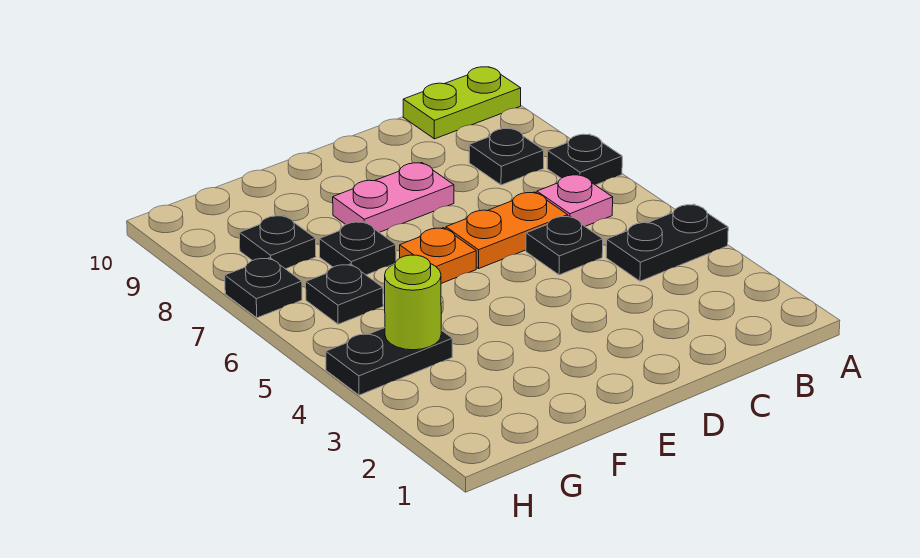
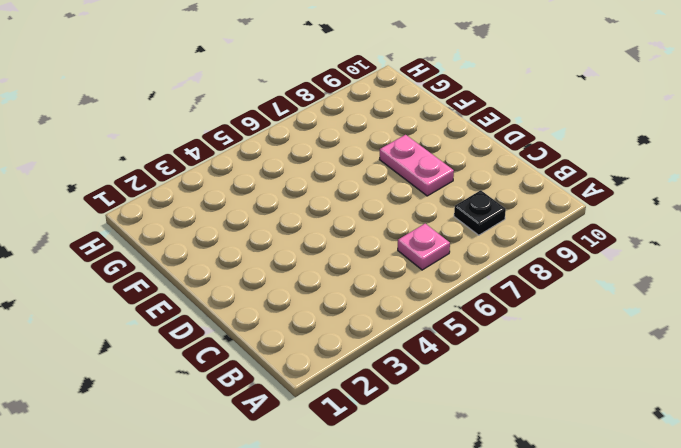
none -> black plate A4:B4 level 1
none -> black plate A7 level 1
none -> lime plate A10:B10 level 1

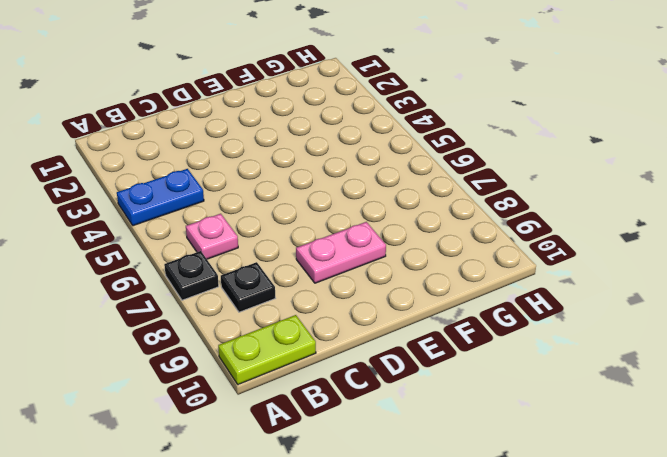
blue plate A4:B4 level 1 -> black plate A4:B4 level 1
none -> black plate C5 level 1
none -> orange plate C6:D6 level 1
none -> orange plate E6 level 1

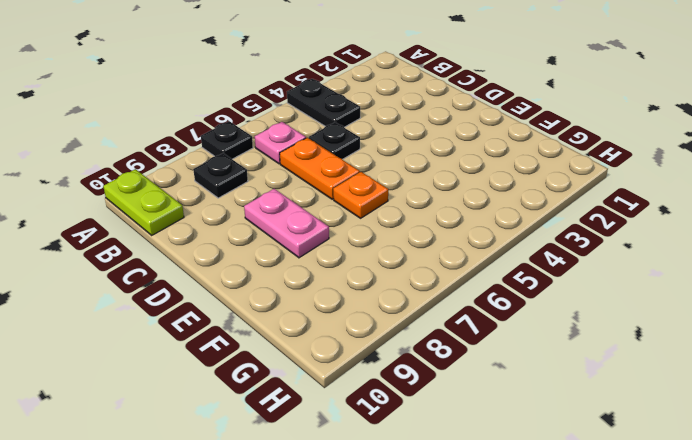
none -> black plate F7 level 1
none -> black plate G4:H4 level 1
none -> black plate G6 level 1

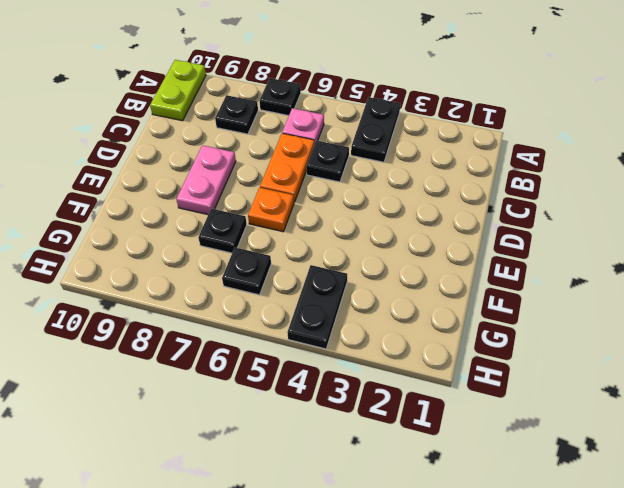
none -> black plate G8 level 1
none -> black plate H7 level 1
none -> lime round brick G4 level 2

